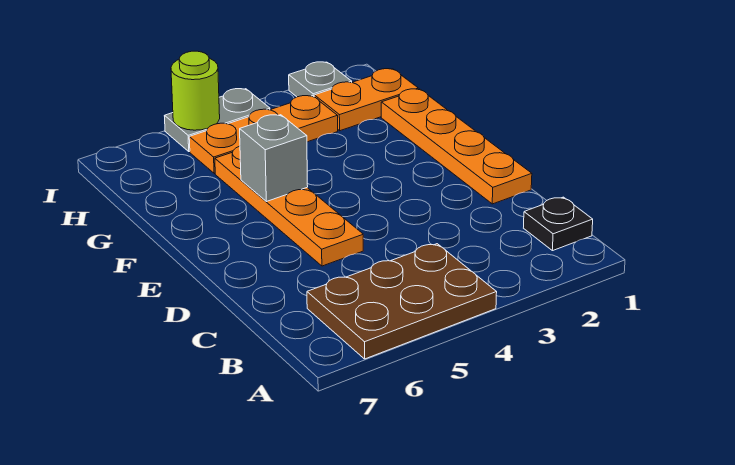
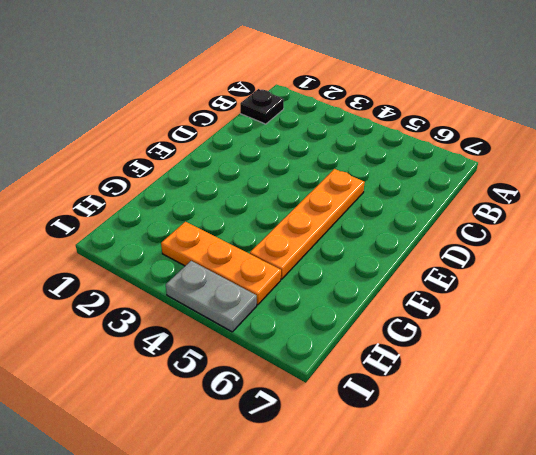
none -> brown plate A4:B6 level 1
none -> orange plate D1:G1 level 1

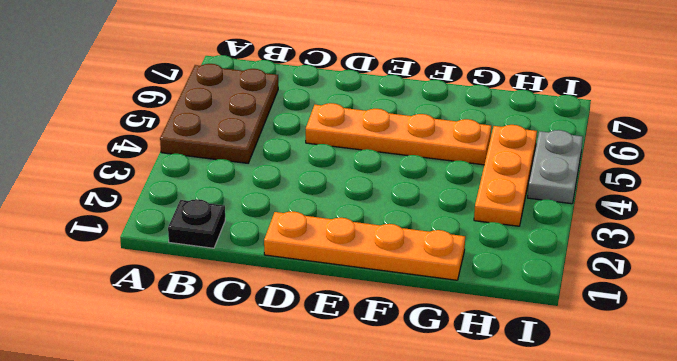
none -> orange plate H1:H2 level 1
none -> grey plate I2 level 1

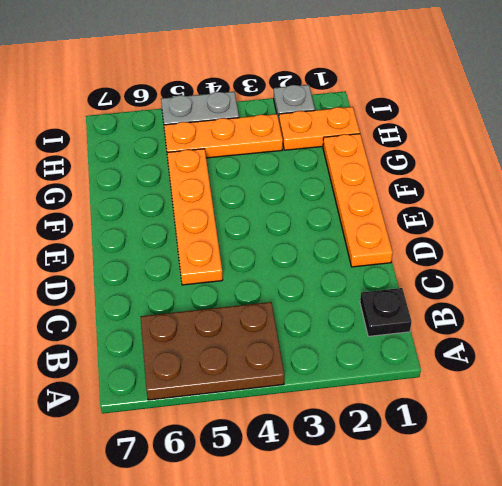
none -> grey brick F5 level 2
none -> lime round brick I5 level 2

